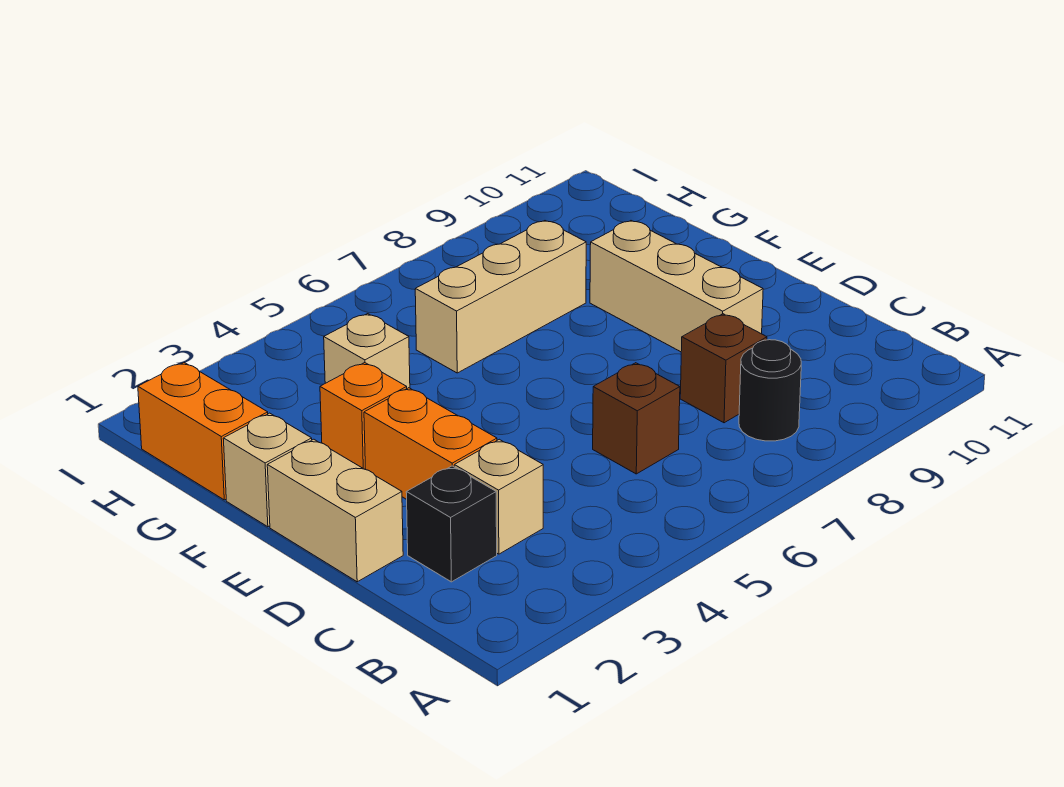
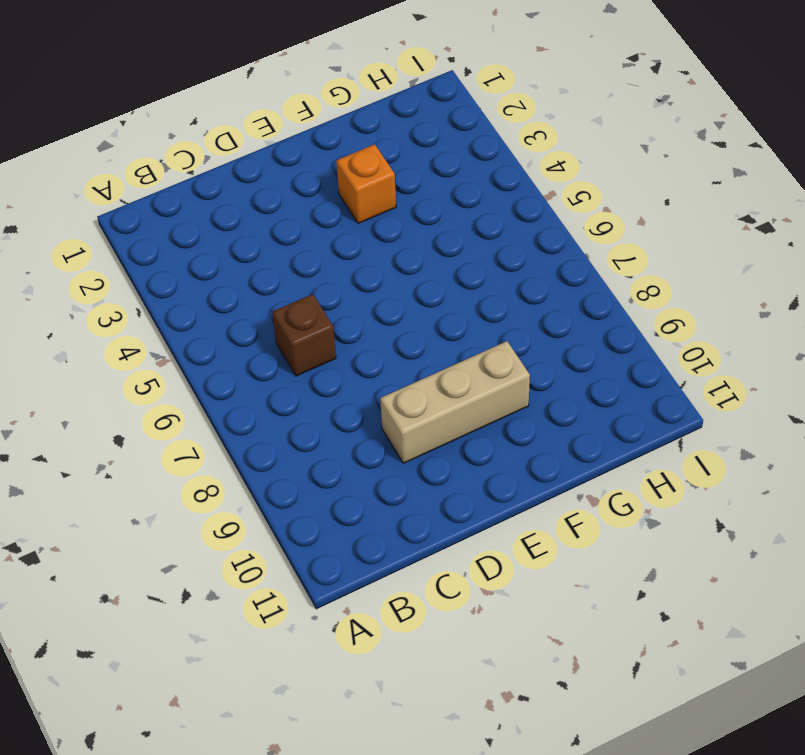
none -> black round brick B8 level 1
none -> black brick C2 level 1
none -> tan brick C3 level 1

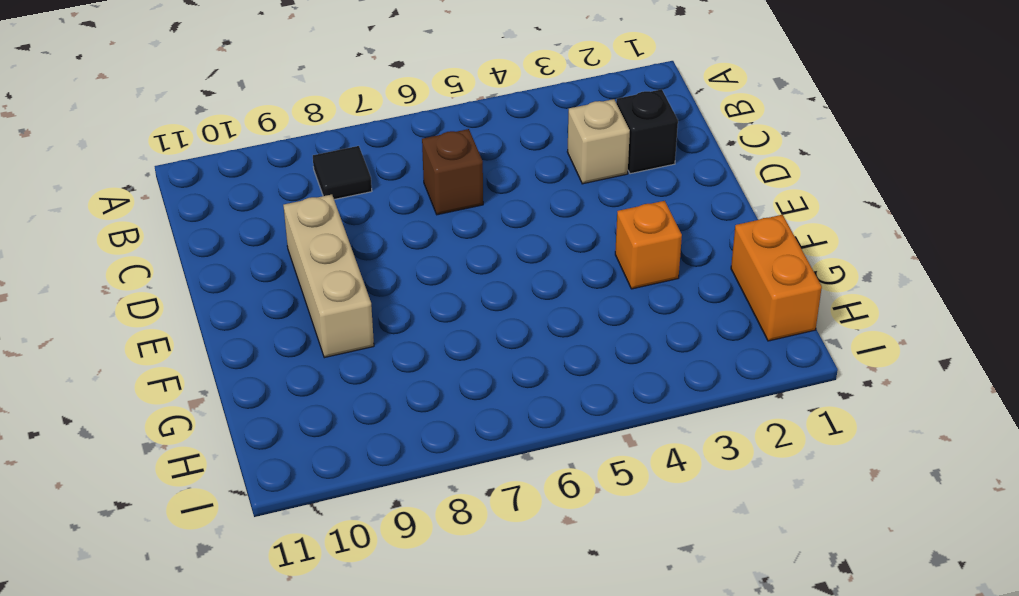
black tile B8 level 1 -> black round brick B8 level 1
none -> brown brick C8 level 1
none -> tan brick D1:E1 level 1
none -> orange brick D3:E3 level 1

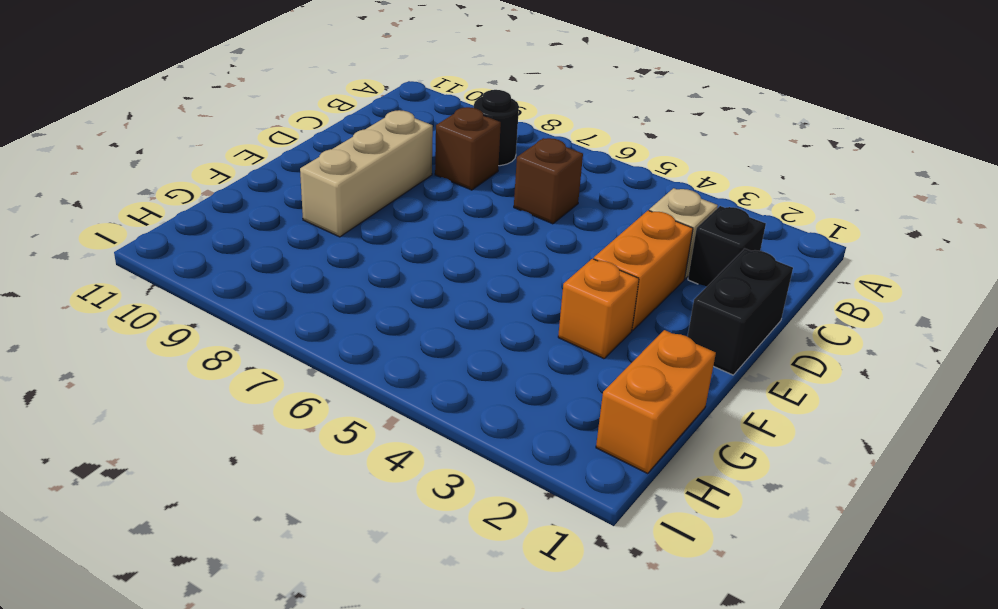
black brick D1:E1 level 1 -> tan brick D1:E1 level 1
none -> tan brick F1 level 1
none -> tan brick G4 level 1
none -> tan brick G6:G8 level 1

